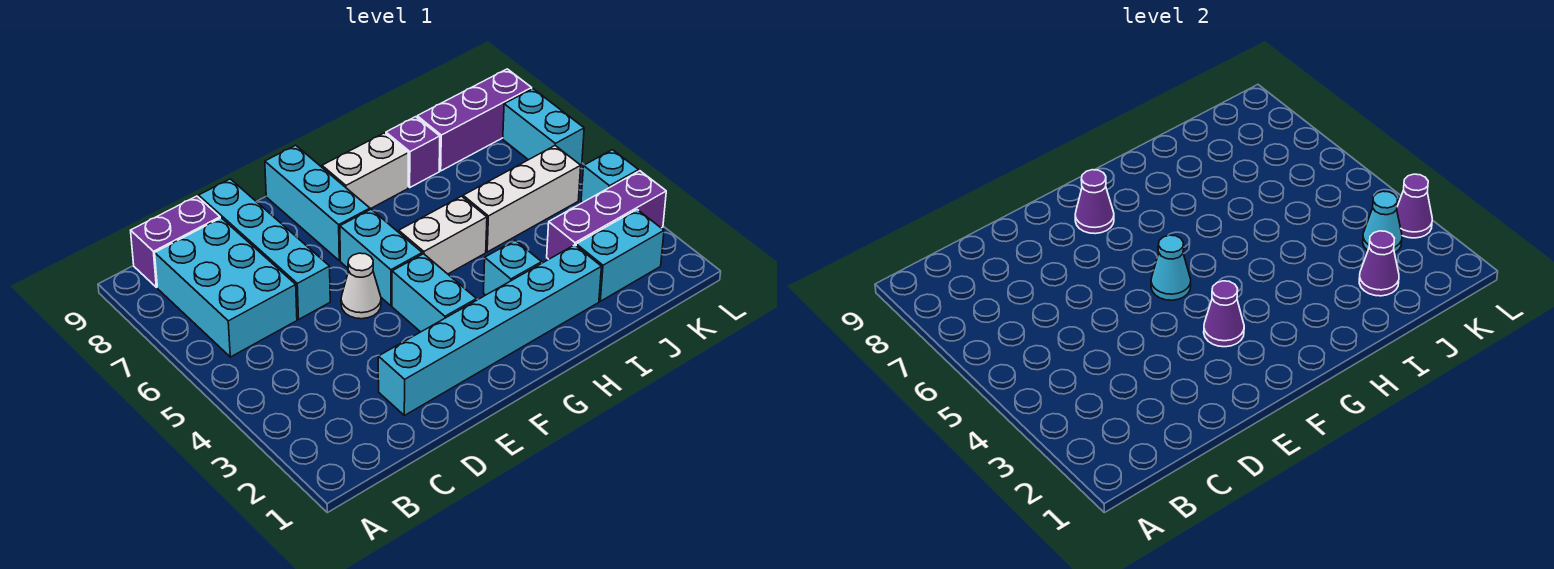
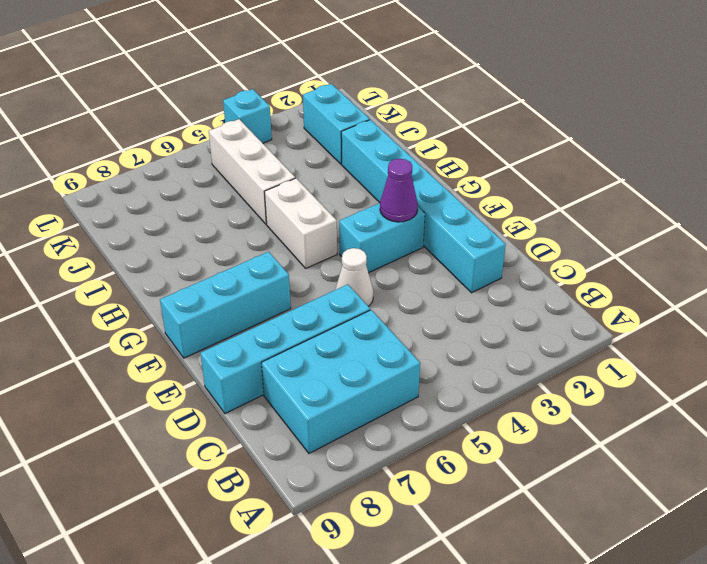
none -> purple brick B9:C9 level 1
none -> cyan brick F5:F6 level 1
none -> white brick G8:H8 level 1

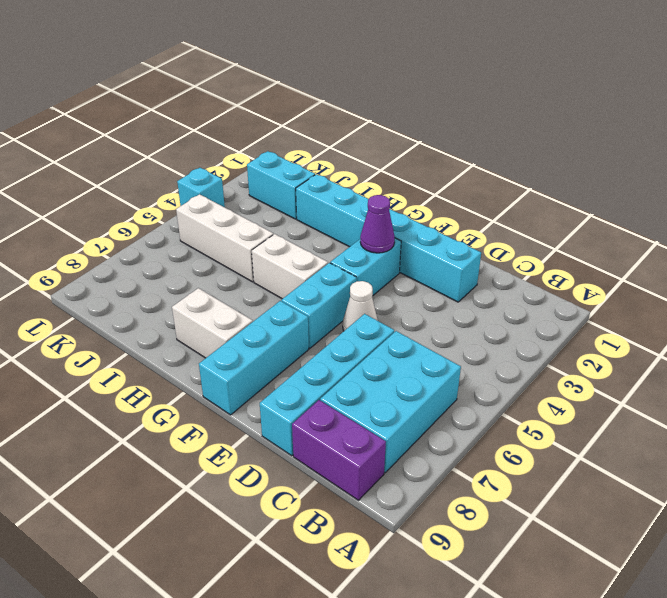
none -> cyan brick H3 level 1
none -> purple brick I8 level 1
none -> purple brick J3:L3 level 1

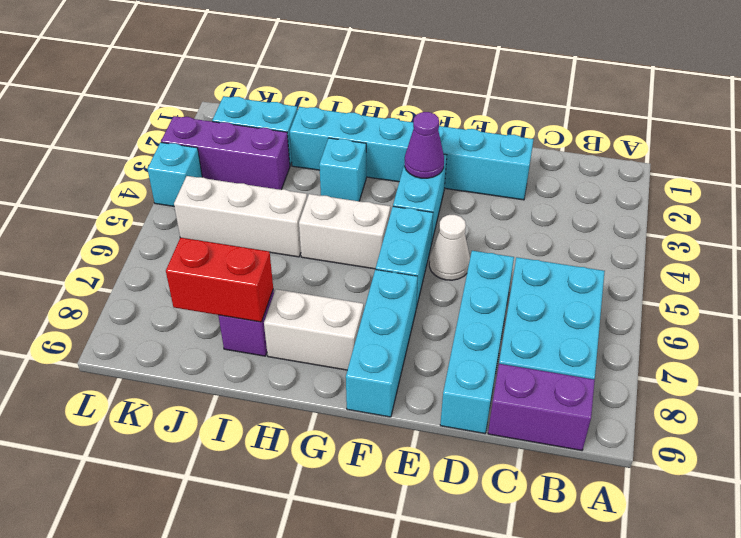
red brick I8:J8 level 2 -> none
none -> purple brick J8:L8 level 1
none -> cyan brick L6:L7 level 1
none -> cyan cone F5 level 2

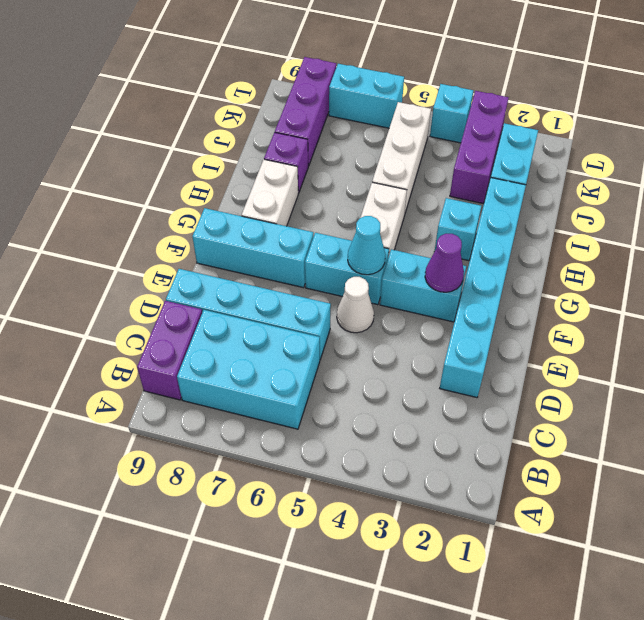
none -> purple cone F8 level 2
none -> purple cone J2 level 2
none -> cyan cone K3 level 2

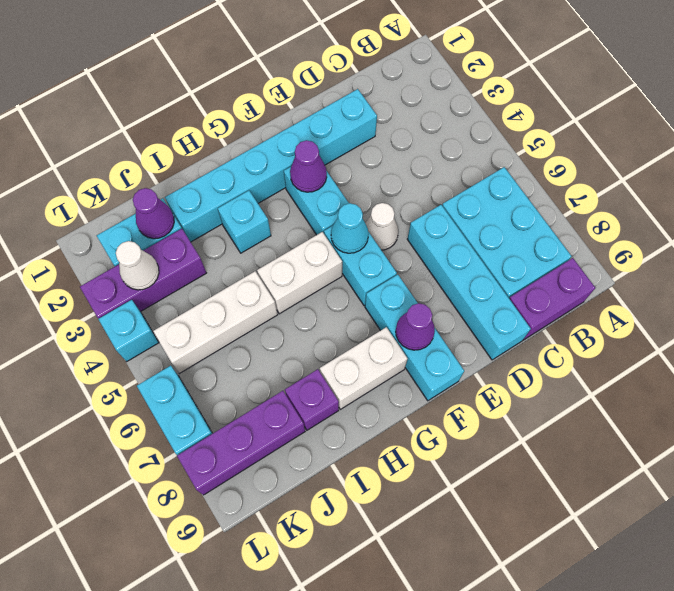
white cone K3 level 2 -> cyan cone K3 level 2
none -> purple cone L3 level 2

